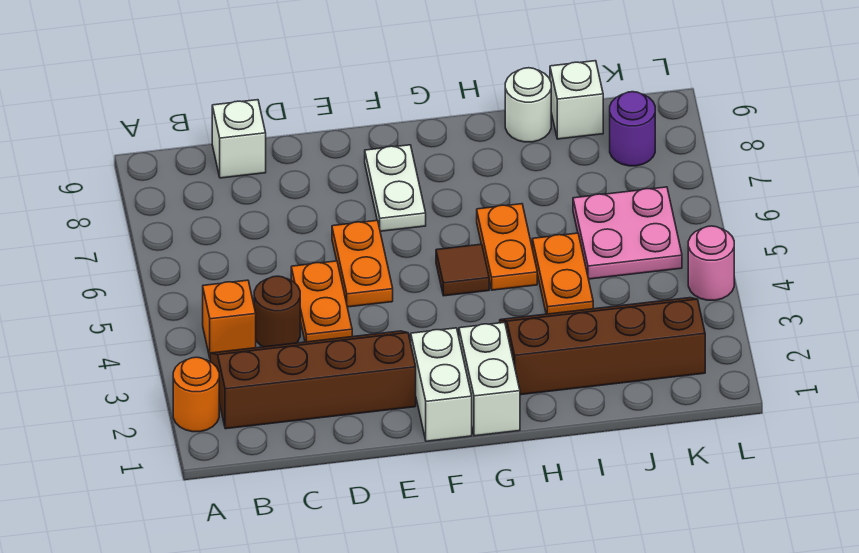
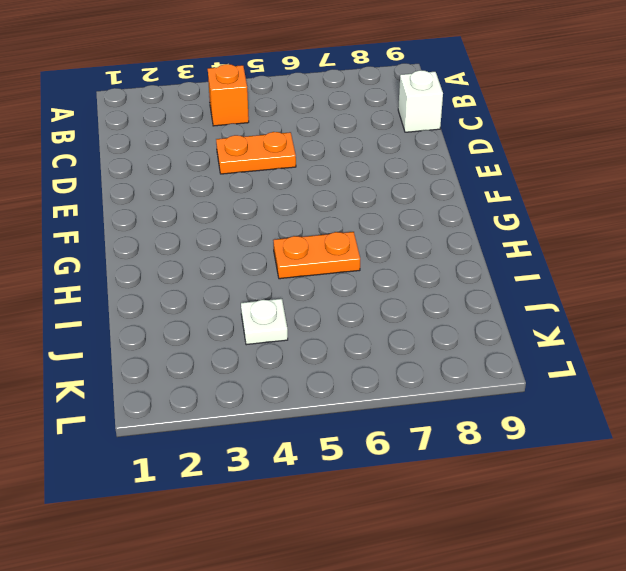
white plate J4 level 1 -> none
none -> orange round brick A2 level 1
none -> brown slope B2:E3 level 1 top 2
none -> brown round brick C4 level 1

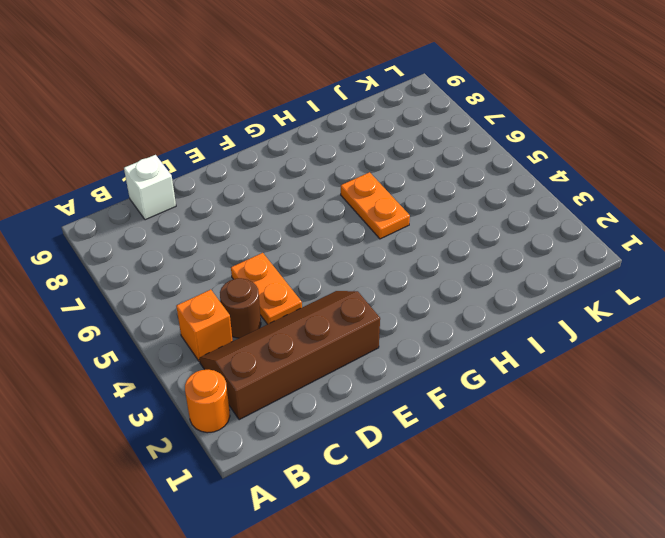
none -> orange plate E5:E6 level 1
none -> white brick F1:F2 level 1
none -> white plate F7:F8 level 1

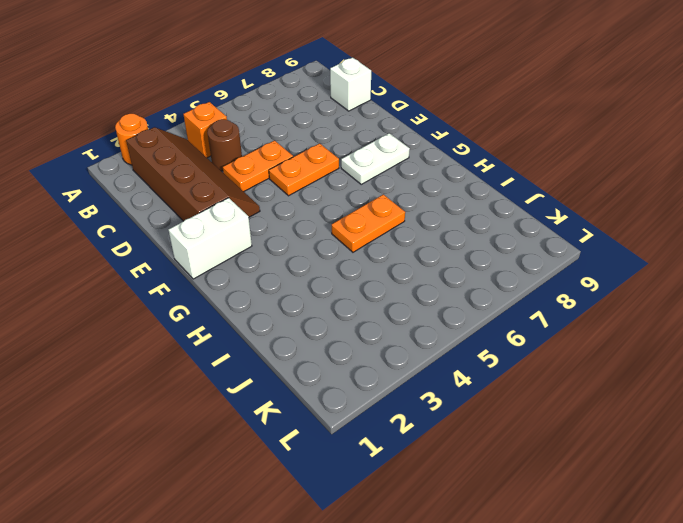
none -> white brick G1:G2 level 1
none -> brown tile G5 level 1
none -> brown slope H2:K3 level 1 top 2

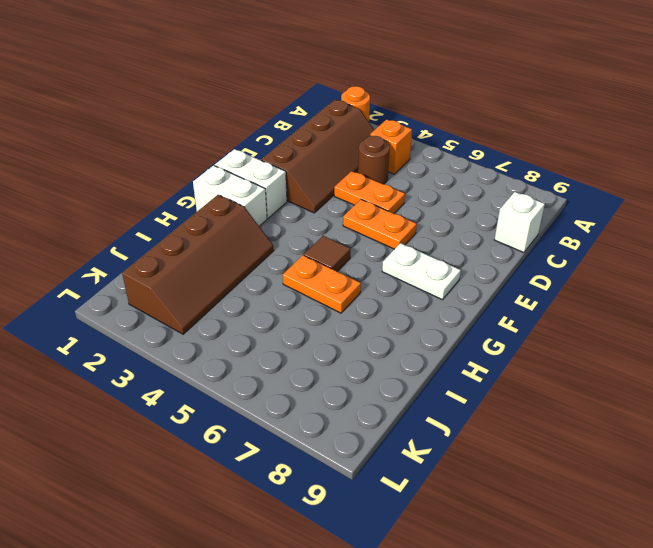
none -> orange plate I4:I5 level 1
none -> white round brick I9 level 1
none -> pink plate J5:K6 level 1

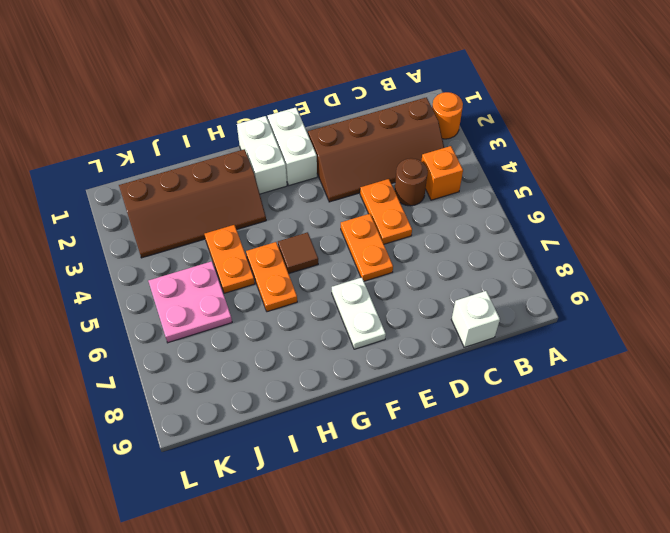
none -> white round brick I9 level 1
none -> white brick J9 level 1
none -> purple round brick K8 level 1

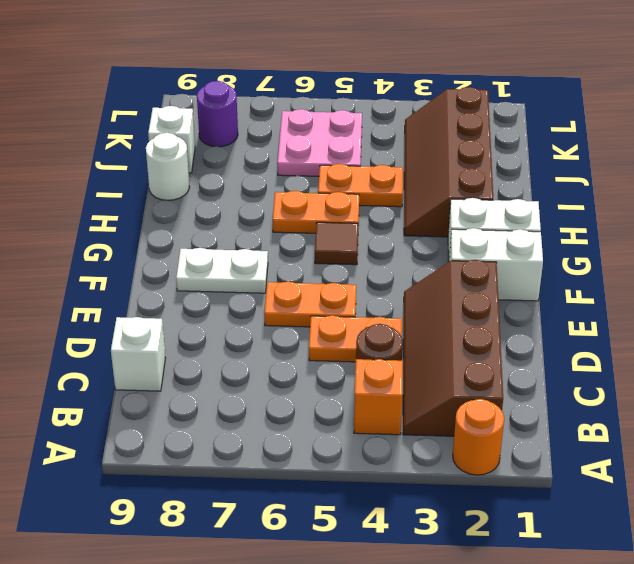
none -> pink round brick L4 level 1

